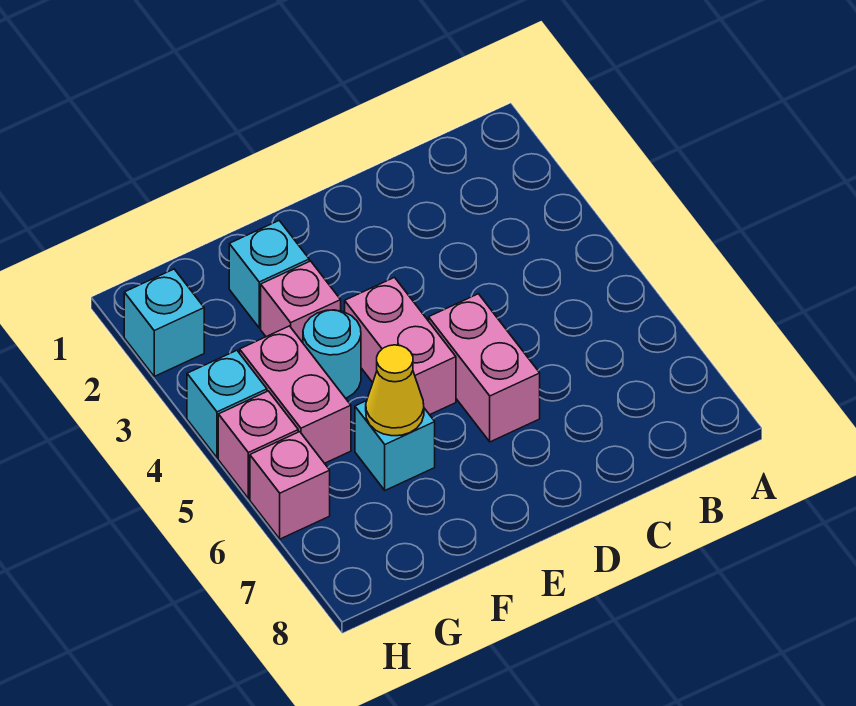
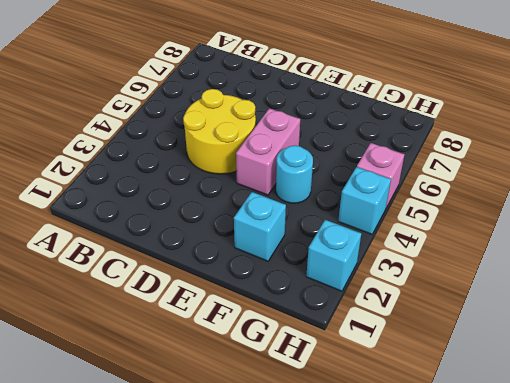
yellow round brick C4:D5 level 1 -> pink brick D5:D6 level 1
none -> pink brick F3 level 1
none -> cyan brick F6 level 1
none -> pink brick G4:G5 level 1

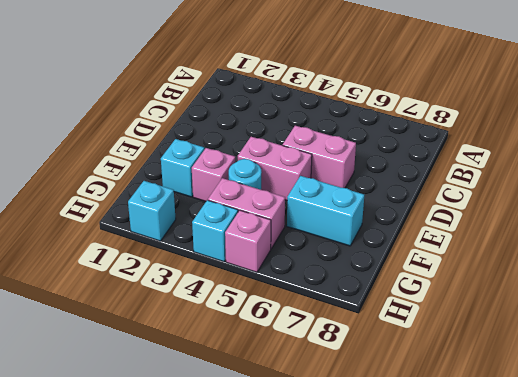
cyan brick F6:F7 level 1 -> cyan brick F6 level 1
none -> pink brick H6 level 1
none -> yellow cone F6 level 2

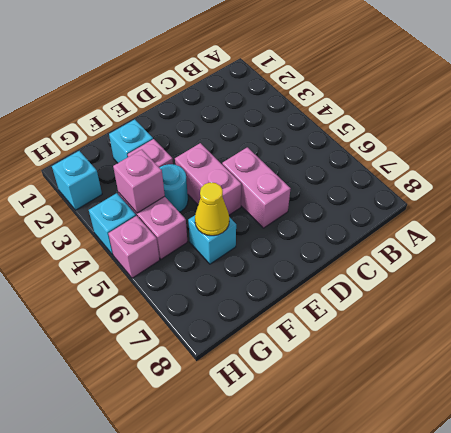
pink brick G4 level 2 -> pink brick H6 level 1

